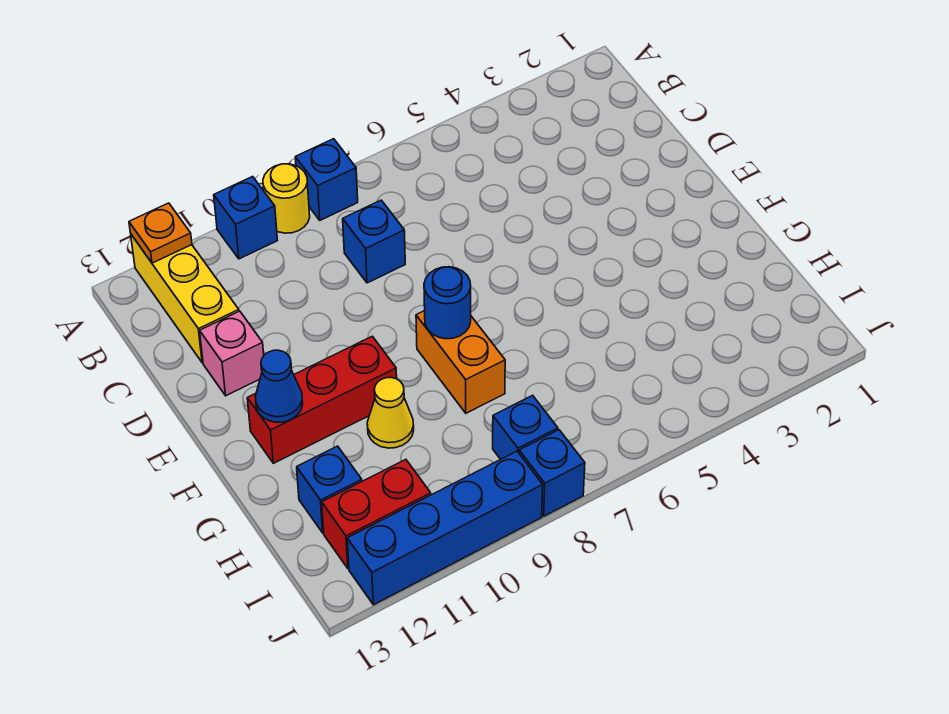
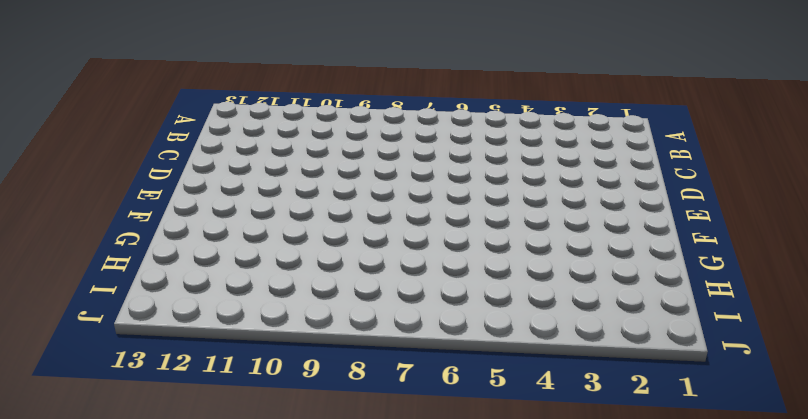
none -> blue brick A8 level 1
none -> yellow round brick A9 level 1
none -> blue brick A10 level 1

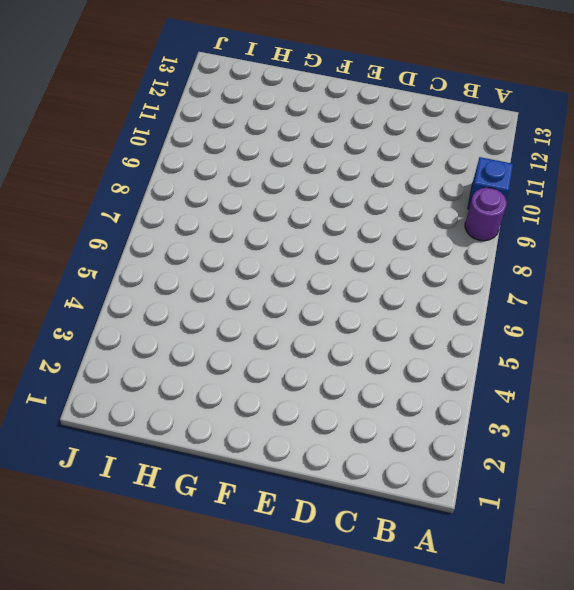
purple round brick A9 level 1 -> yellow round brick A9 level 1
none -> blue brick A8 level 1
none -> yellow brick A12:C12 level 1
none -> blue brick C8 level 1

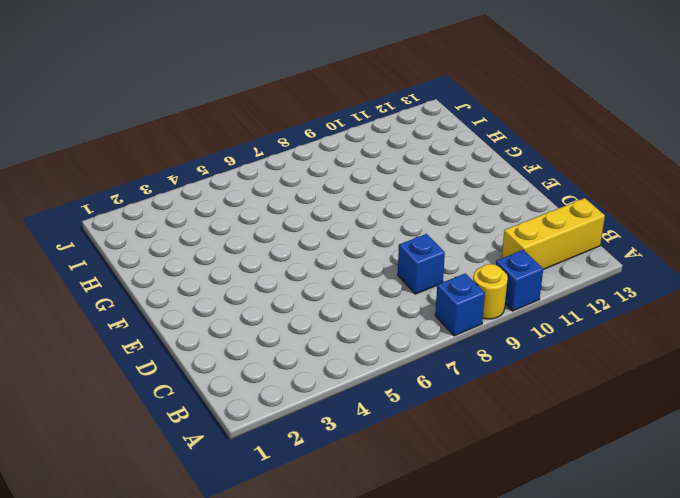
yellow brick B11:B13 level 1 -> yellow brick A12:C12 level 1
none -> pink brick D12 level 1
none -> orange brick F8:G8 level 1
none -> red brick F10:F12 level 1

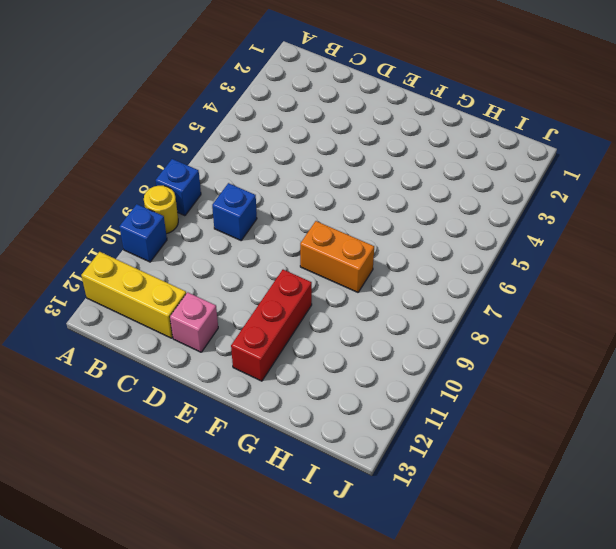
none -> yellow cone G10 level 1
none -> blue brick H12 level 1
none -> blue brick I8 level 1

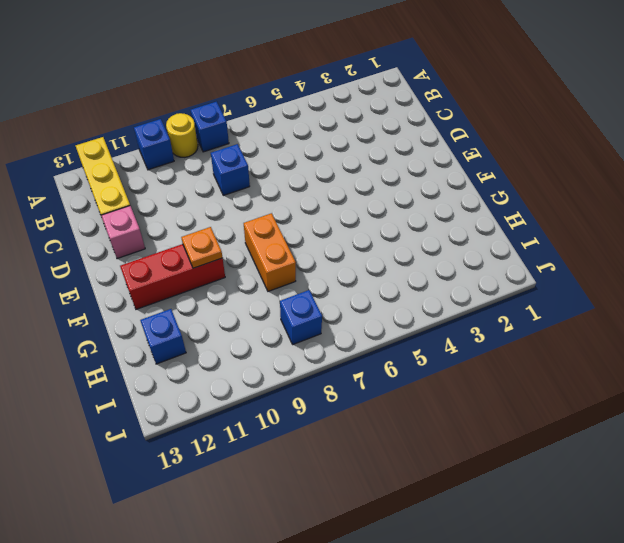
orange plate F10 level 2 -> orange plate A12 level 2
none -> yellow cone G10 level 1
none -> red brick I11:I12 level 1
none -> blue brick J8 level 1

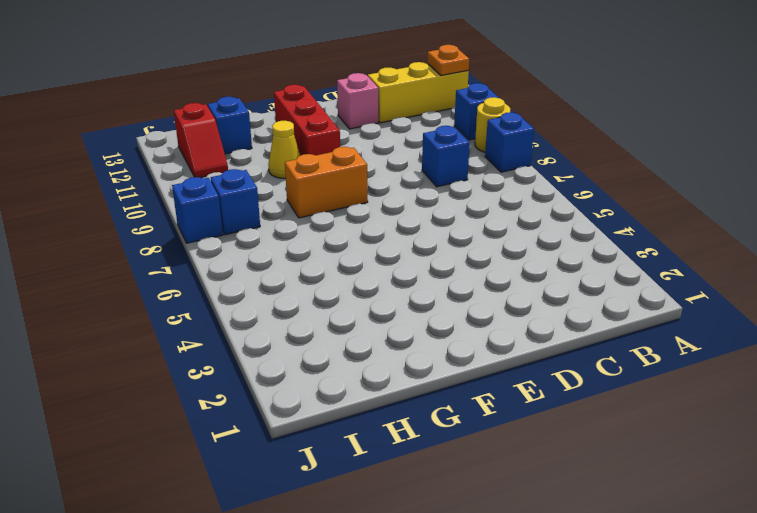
red slope I11:I12 level 1 top 12 -> red brick I11:I12 level 1
none -> blue brick J9:J12 level 1
none -> blue round brick F8 level 2
none -> blue cone F12 level 2

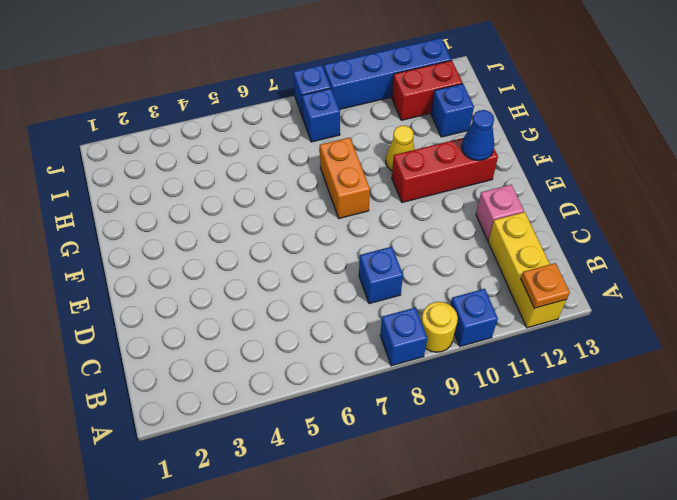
none -> blue round brick F8 level 2

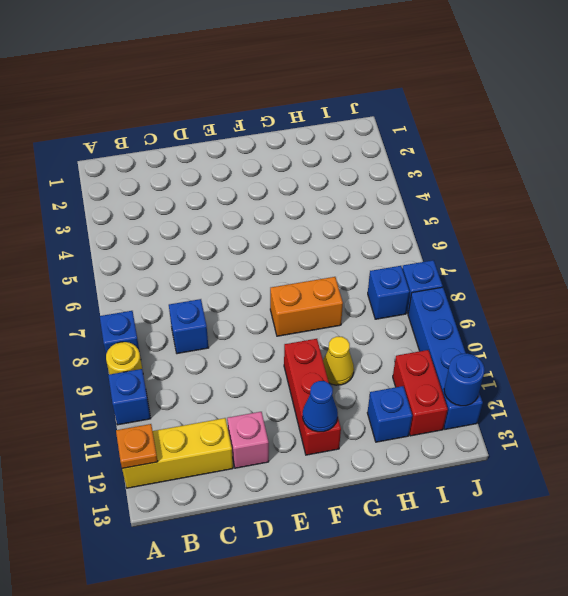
blue round brick J12 level 2 -> blue round brick F8 level 2

